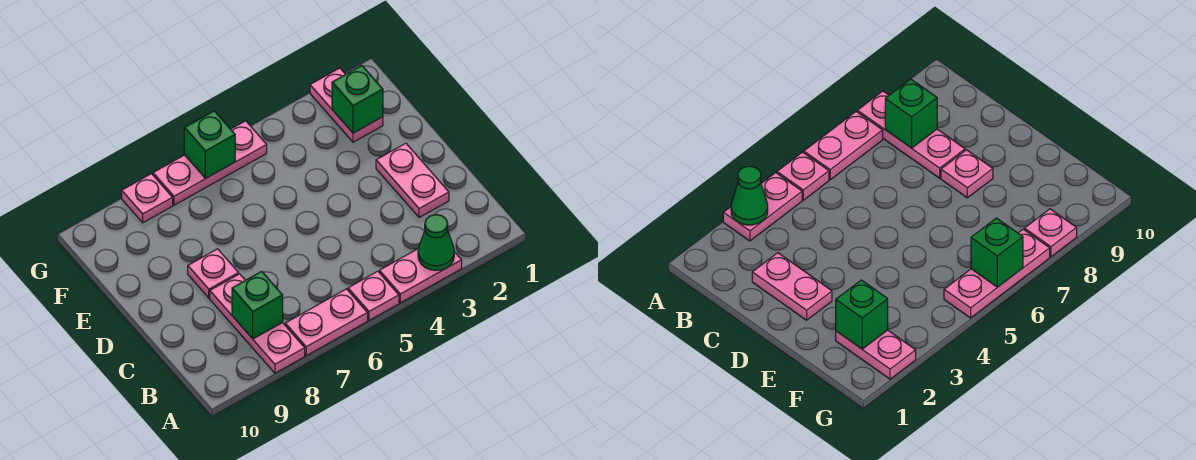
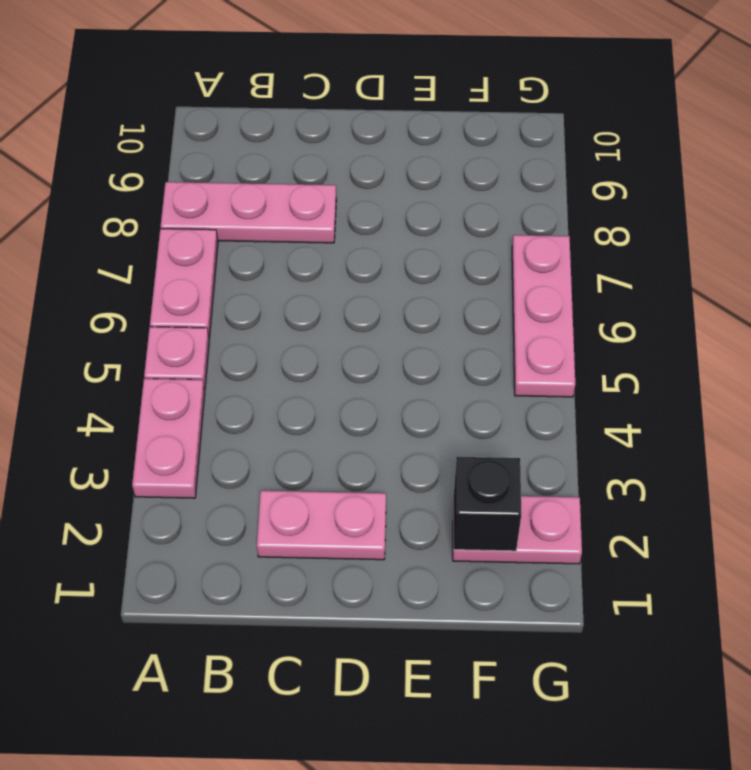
black brick F2 level 2 -> green brick F2 level 2
none -> pink plate D8 level 1
none -> pink plate G8 level 1
none -> green cone A3 level 2

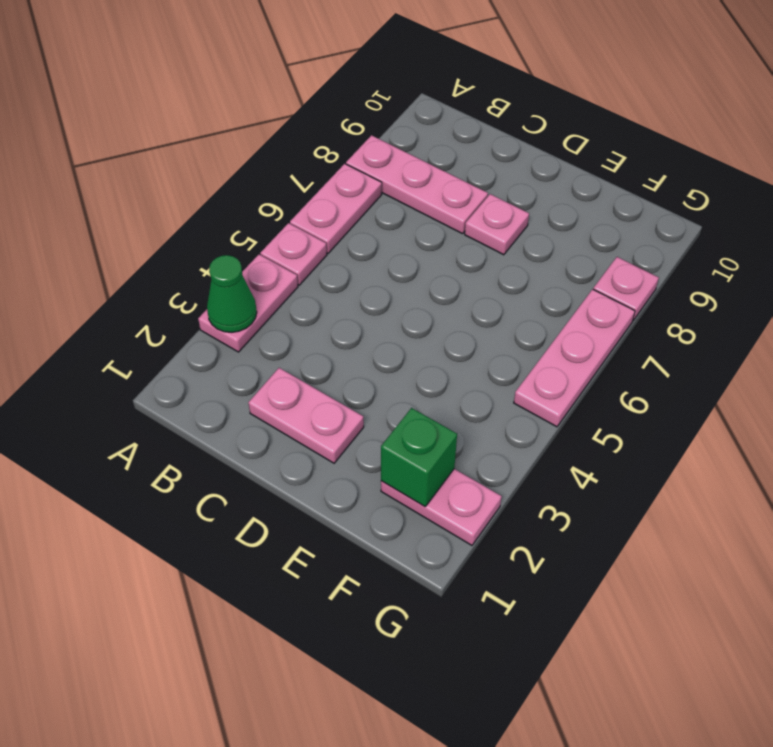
none -> green brick B8 level 2
none -> green brick G6 level 2

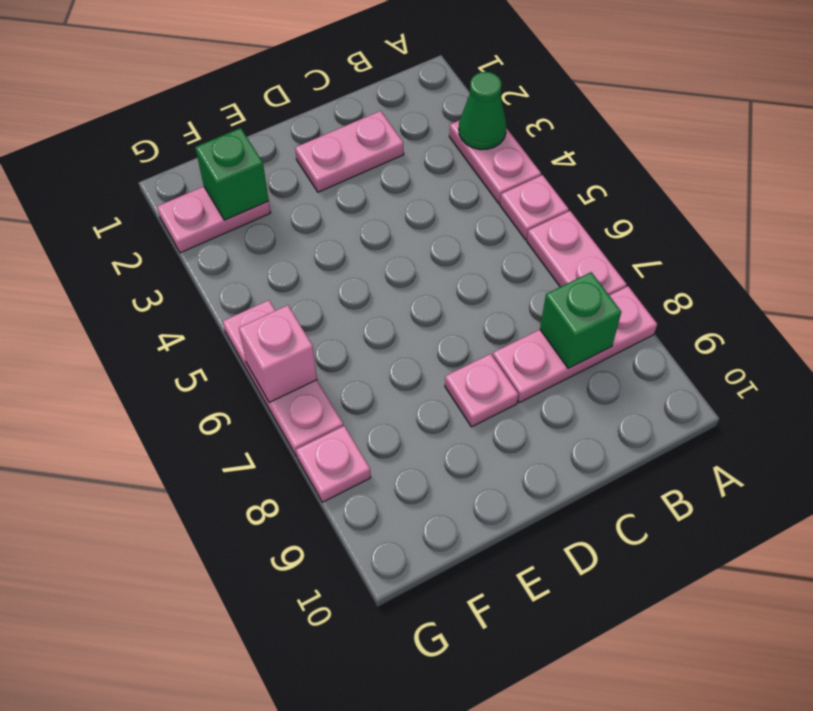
pink brick G6 level 2 -> green brick G6 level 2

